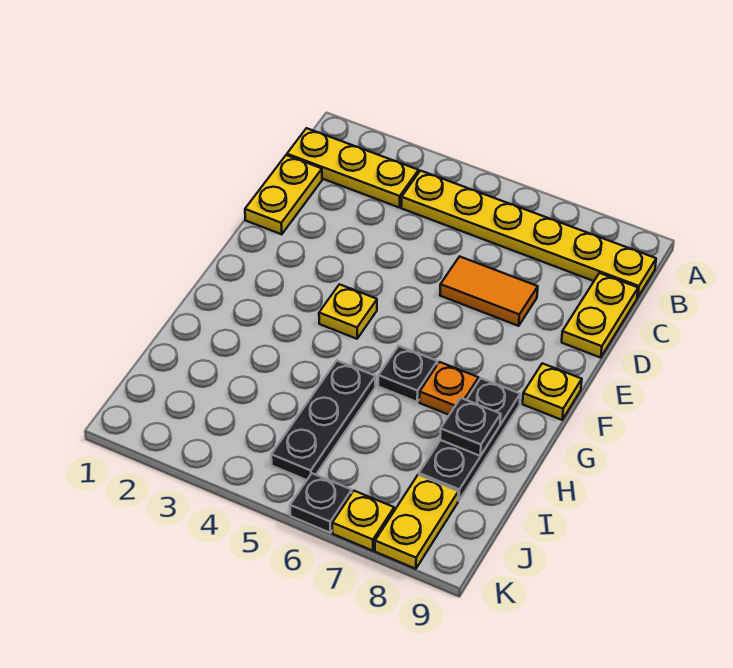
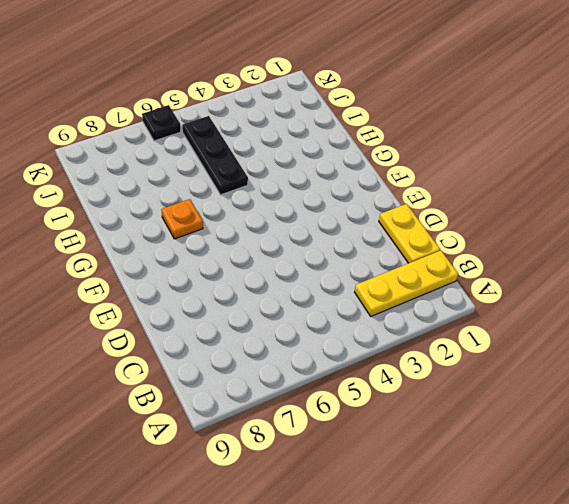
none -> yellow plate B4:B9 level 1
none -> yellow plate C9:D9 level 1
none -> orange tile D6:D7 level 1

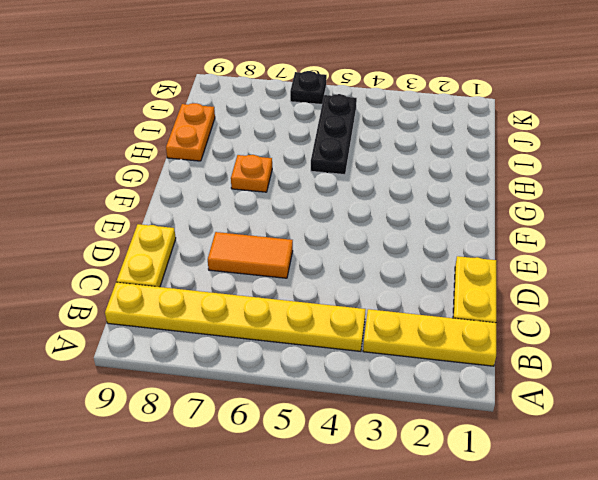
orange plate H9:I9 level 1 -> none
none -> yellow plate F4 level 1
none -> yellow plate F9 level 1
none -> black plate G6 level 1

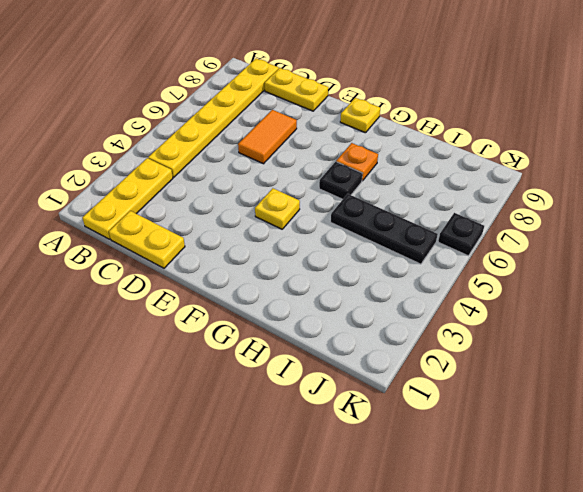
none -> black plate G8:I8 level 1
none -> yellow plate J8:K8 level 1
none -> yellow plate K7 level 1

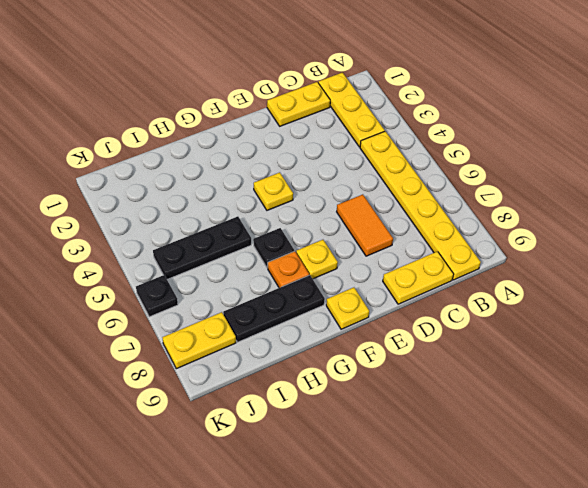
yellow plate F7 level 1 -> yellow plate K7 level 1
none -> black plate H8 level 2

